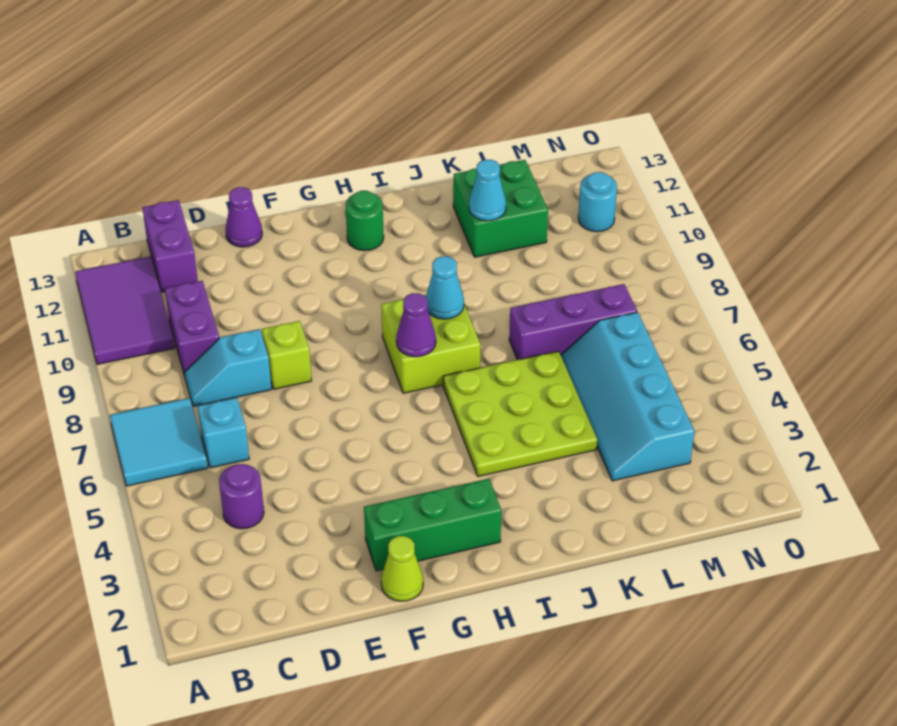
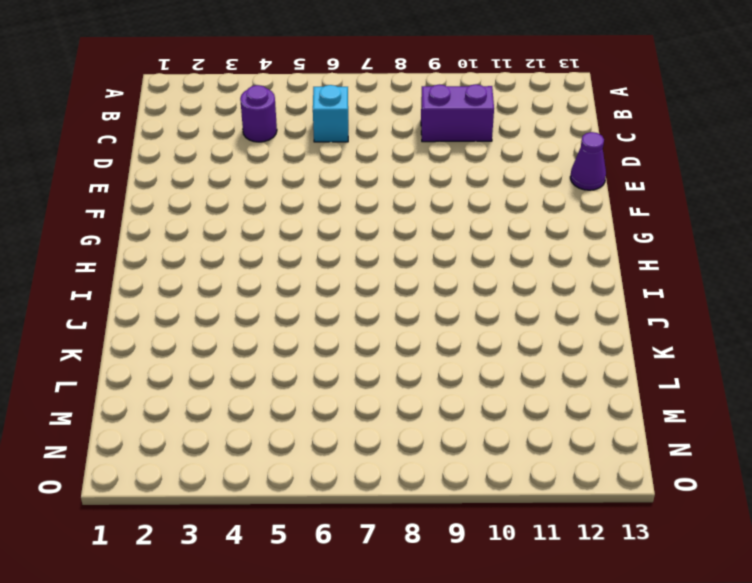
none -> cyan tile A6:B7 level 1
none -> purple tile A10:B12 level 1
none -> cyan slope C8:D8 level 1 top D

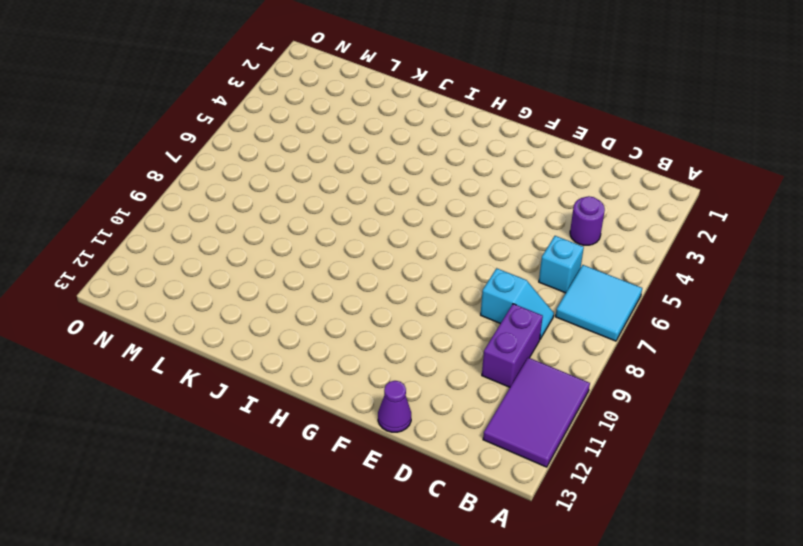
none -> purple brick C12:C13 level 1
none -> lime brick E8 level 1
none -> lime cone F1 level 1

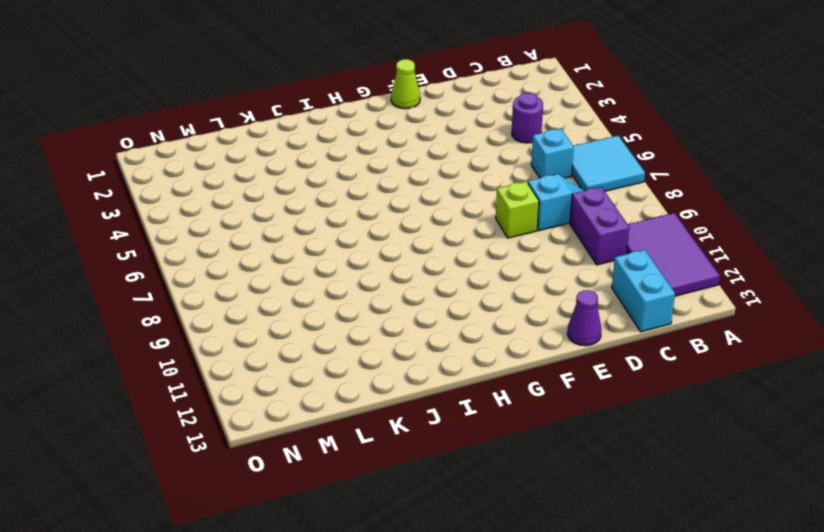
cyan brick C12:C13 level 1 -> purple brick C12:C13 level 1
none -> green brick F2:H2 level 1
none -> lime brick H7:I8 level 1
none -> green round brick H12 level 1

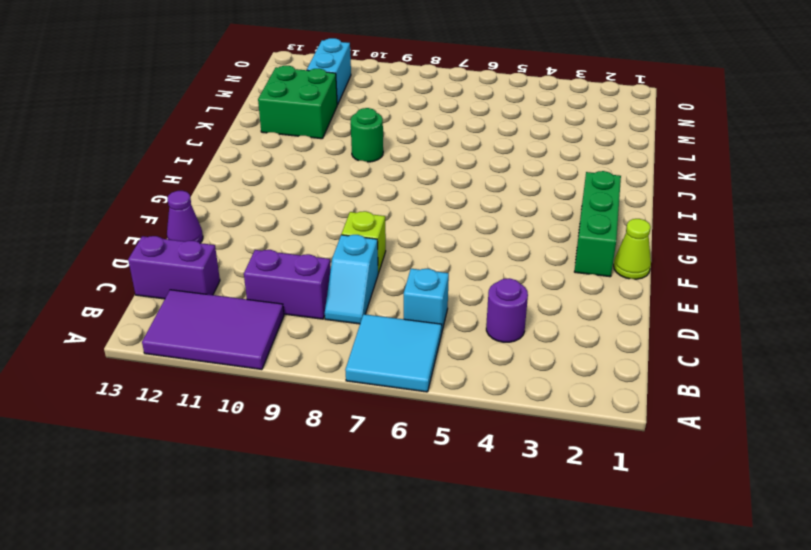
green round brick J9 level 1 -> green round brick H12 level 1
cyan brick M11:N11 level 1 -> cyan round brick N11 level 1
none -> lime brick H7:I8 level 1
none -> lime plate I4:K6 level 1
none -> purple brick K7:M7 level 1

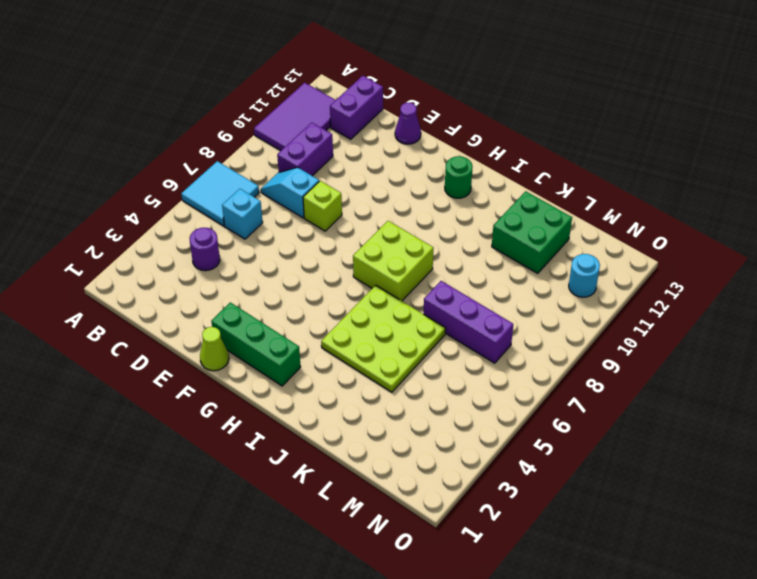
none -> cyan slope L3:M6 level 1 top M
none -> purple cone H7 level 2
none -> cyan cone I8 level 2

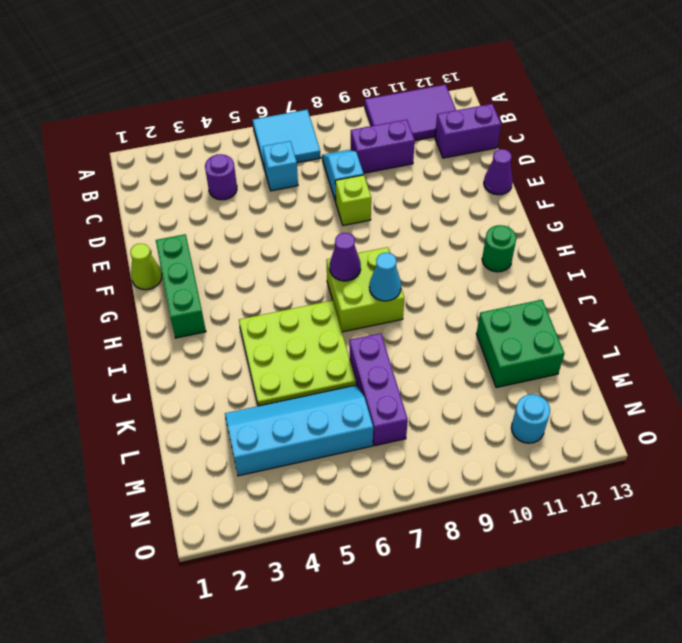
none -> cyan cone K11 level 2

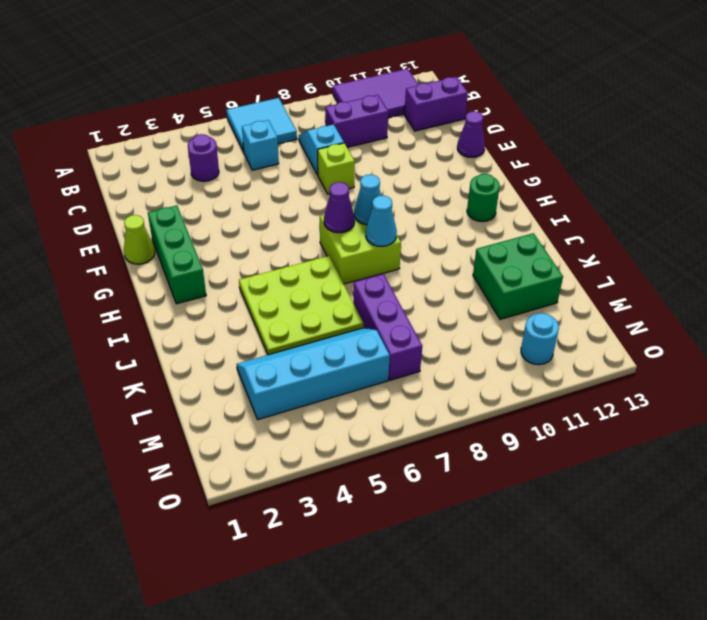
cyan cone H8 level 2 -> cyan cone K11 level 2

